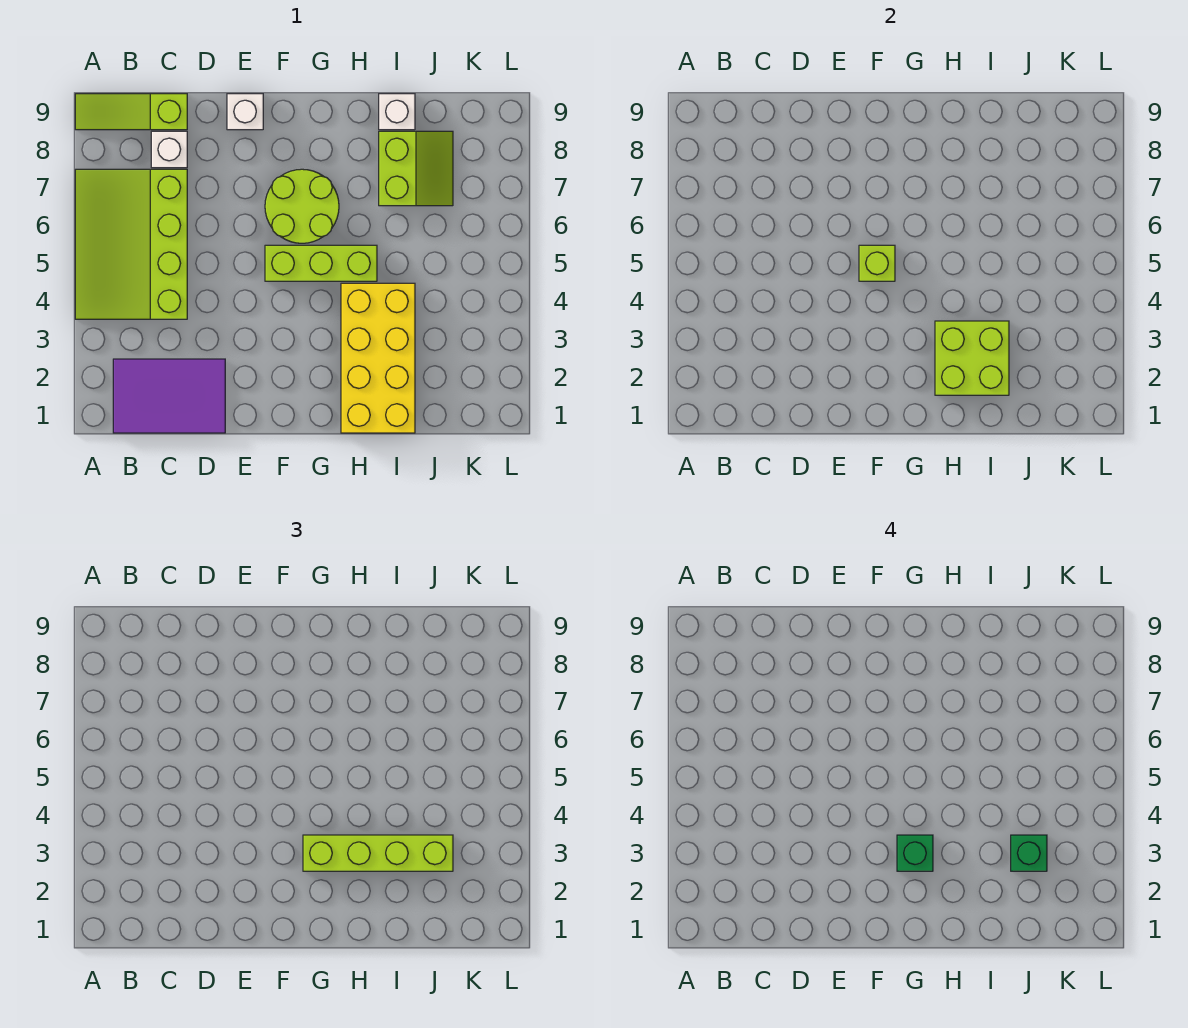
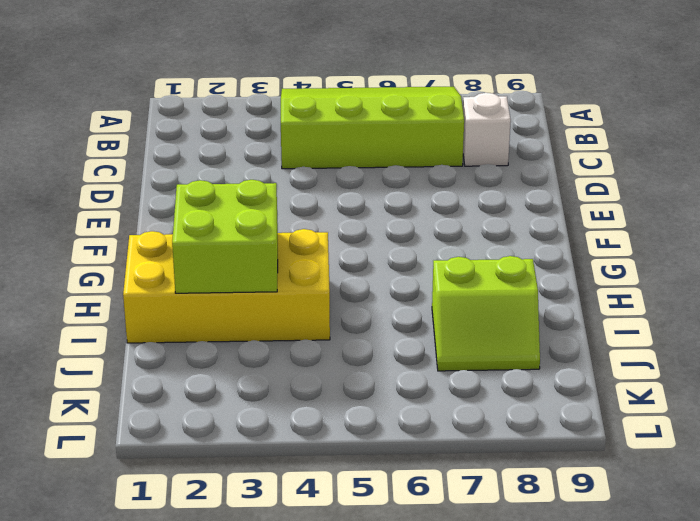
none -> lime slope A9:C9 level 1 top C
none -> purple tile B1:D2 level 1
none -> white brick E9 level 1

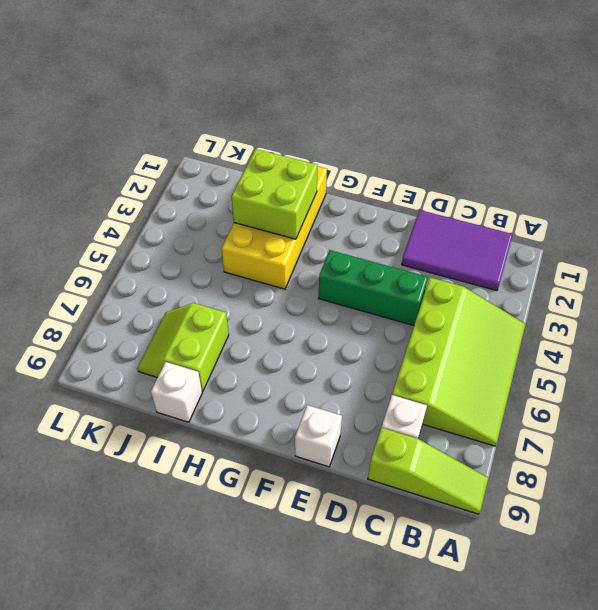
green brick D4:F4 level 1 -> none
none -> lime brick F5:H5 level 1
none -> lime round brick F6:G7 level 1
none -> lime brick F5 level 2

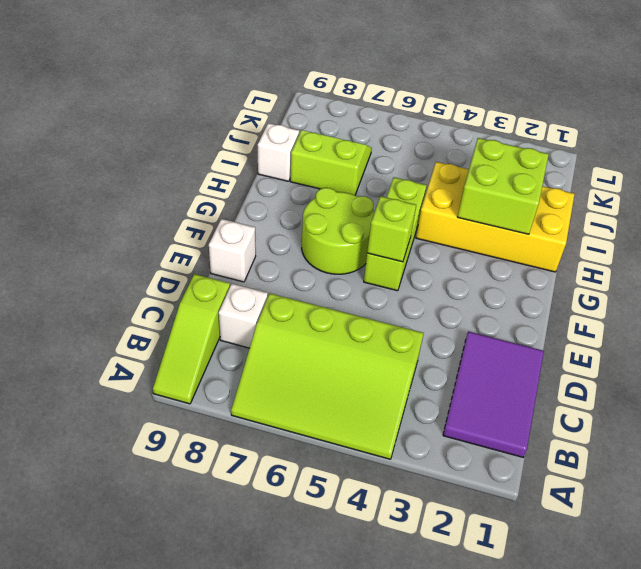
none -> lime brick G3:J3 level 3
none -> green brick G3 level 4
none -> green brick J3 level 4

